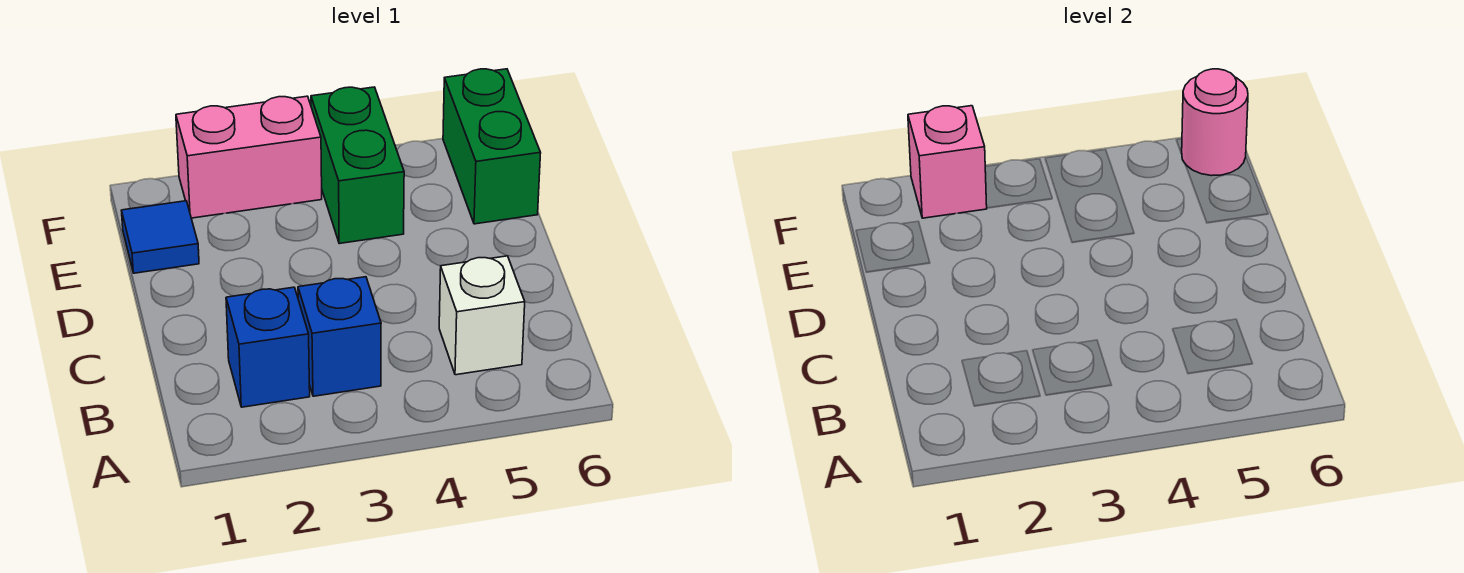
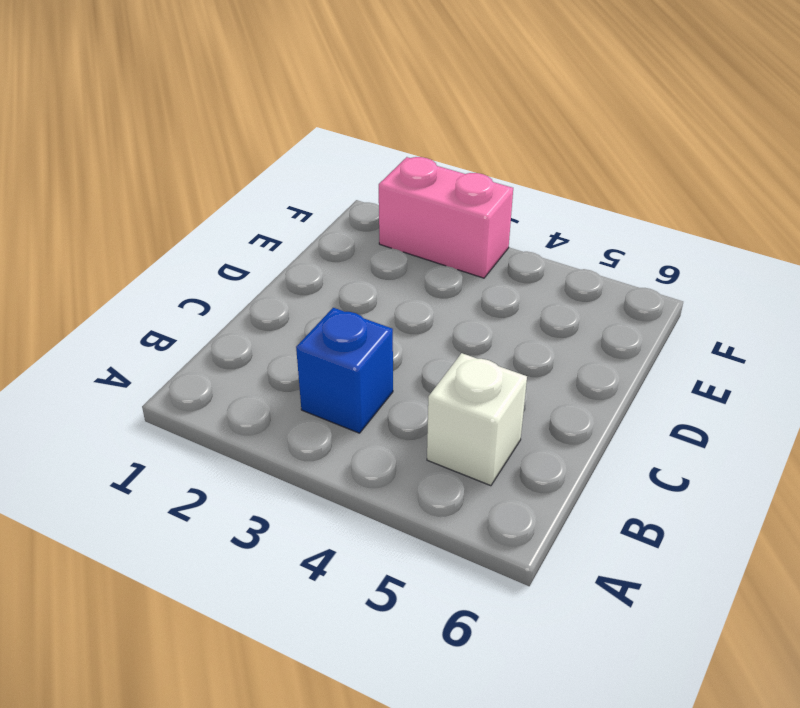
none -> blue brick B2 level 1
none -> blue tile E1 level 1

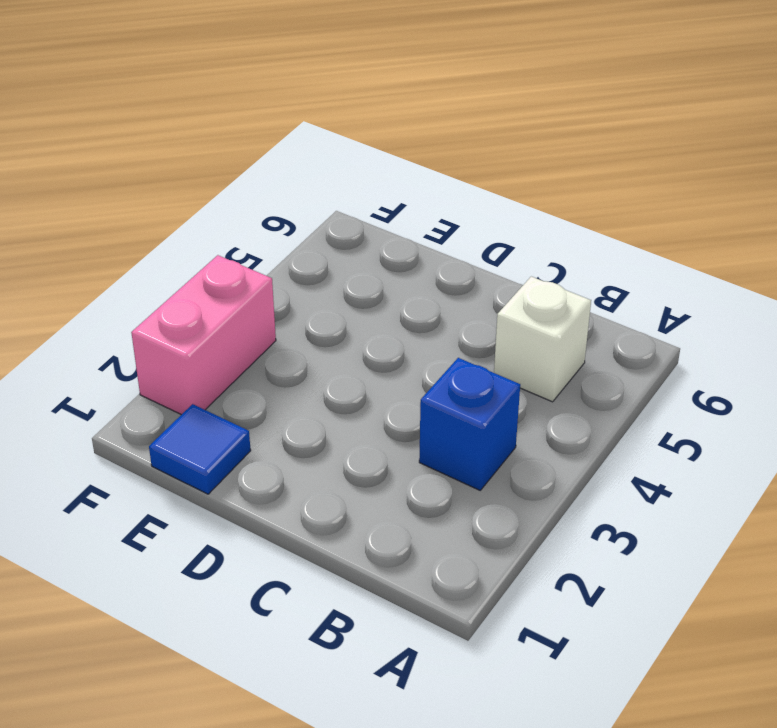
none -> blue brick B2 level 1
none -> green brick E4:F4 level 1

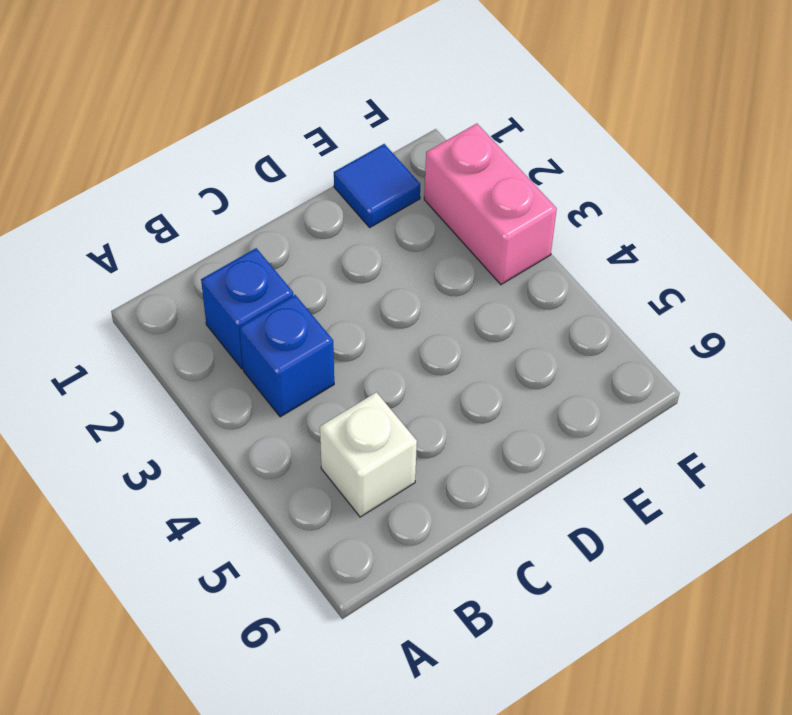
none -> green brick E4:F4 level 1
none -> green brick E6:F6 level 1

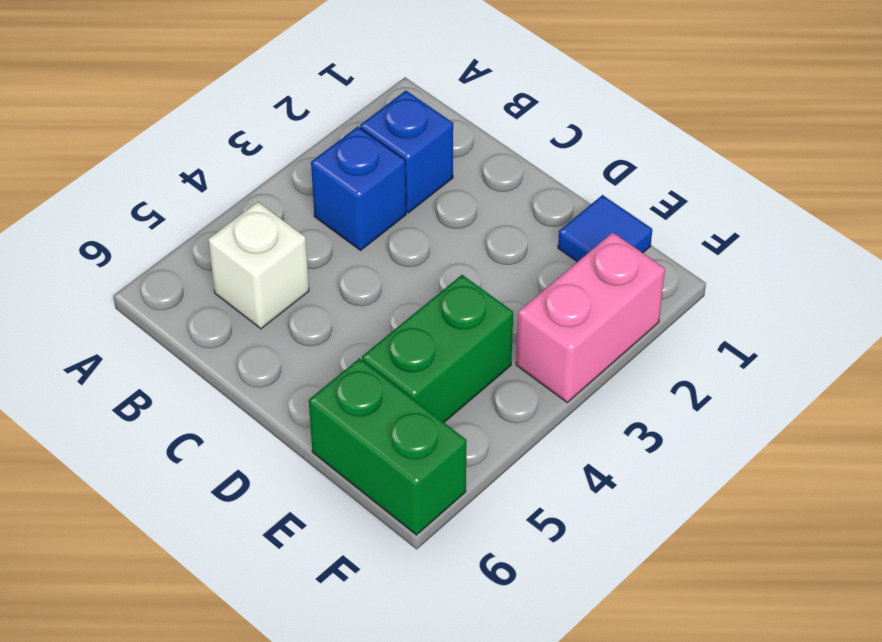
green brick E4:E5 level 1 -> green brick E4:F4 level 1
none -> pink brick F2 level 2
none -> pink round brick F6 level 2

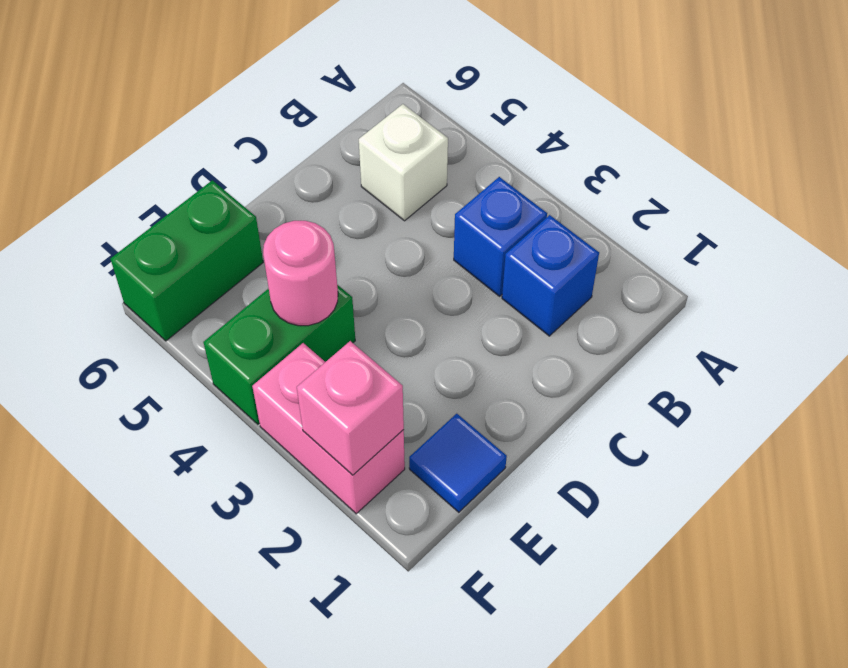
pink round brick E4 level 2 -> pink round brick F6 level 2

